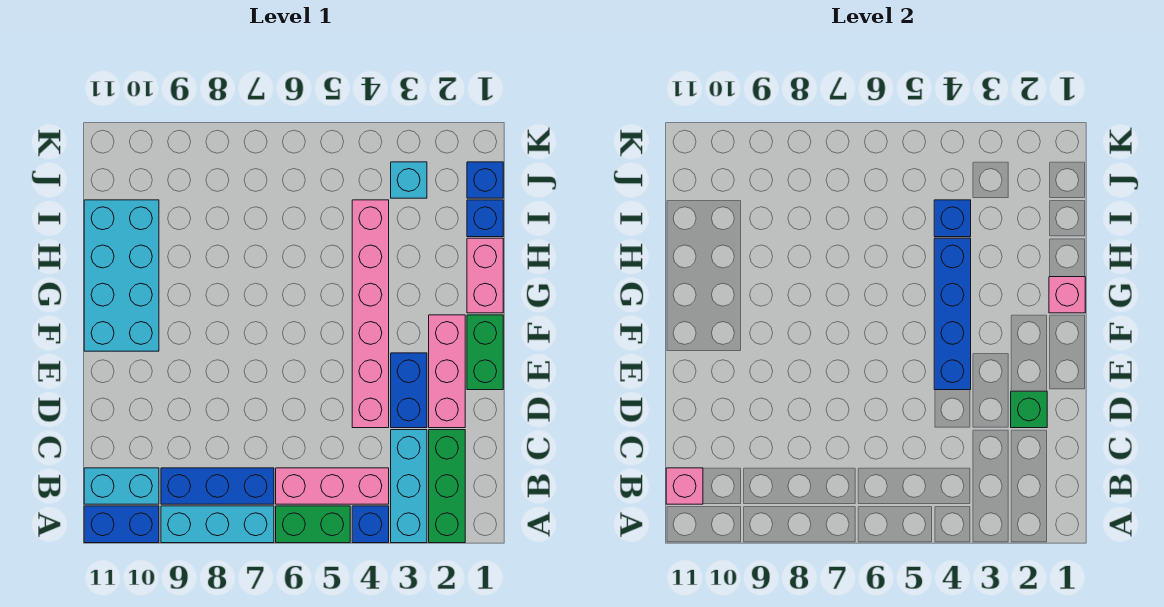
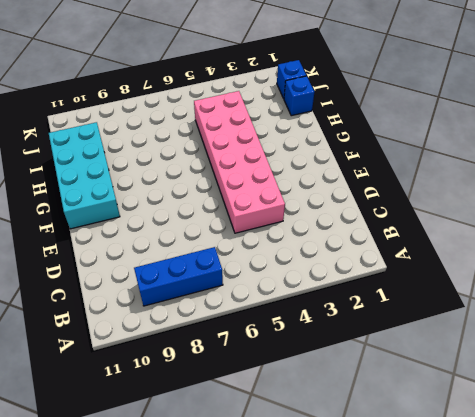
pink brick D4:I5 level 1 -> pink brick D4:I4 level 1
none -> green brick A2:C2 level 1
none -> cyan brick A3:C3 level 1
none -> blue brick A4 level 1

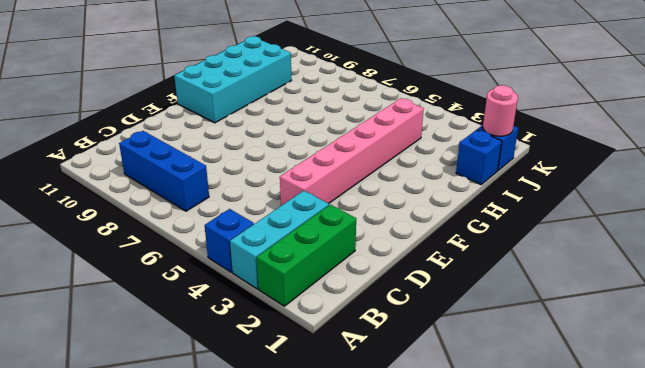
pink round brick J1 level 2 -> none
none -> green brick A5:A6 level 1
none -> cyan brick A7:A9 level 1
none -> blue brick A10:A11 level 1

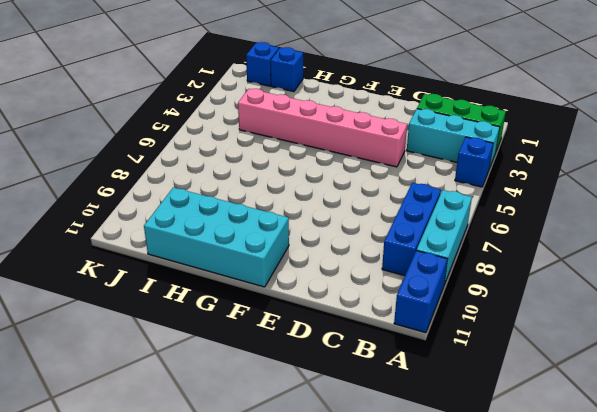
none -> green brick A5:A6 level 1
none -> pink brick B4:B6 level 1
none -> cyan brick B10:B11 level 1

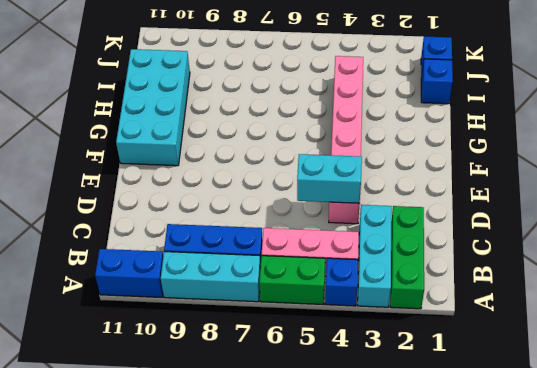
cyan brick D4:D5 level 2 -> cyan brick B10:B11 level 1
none -> pink brick D2:F2 level 1
none -> blue brick D3:E3 level 1
none -> green brick E1:F1 level 1

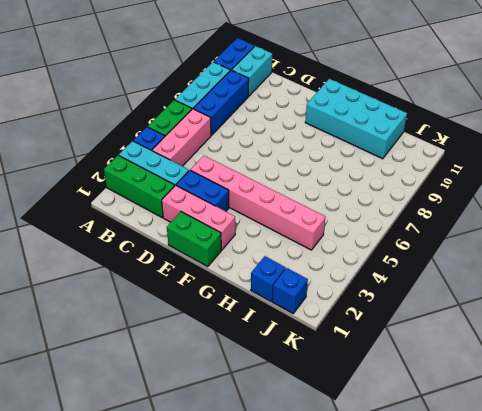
none -> pink brick G1:H1 level 1
none -> cyan brick J3 level 1
none -> pink brick B11 level 2

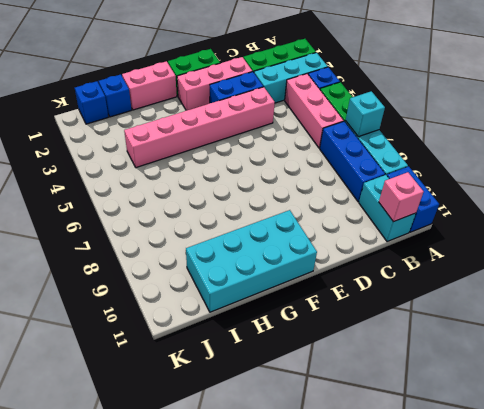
cyan brick A7 level 2 -> cyan brick J3 level 1
none -> green brick D2 level 2
none -> blue brick E4:H4 level 2
none -> pink brick G1 level 2

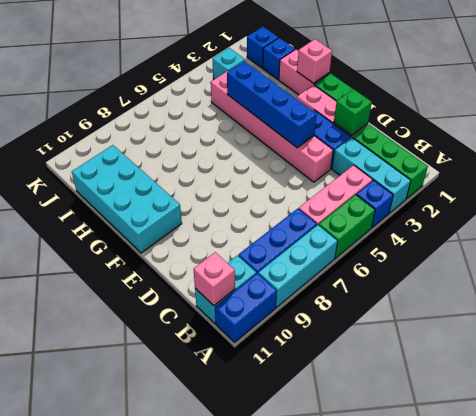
none -> blue brick I4 level 2

